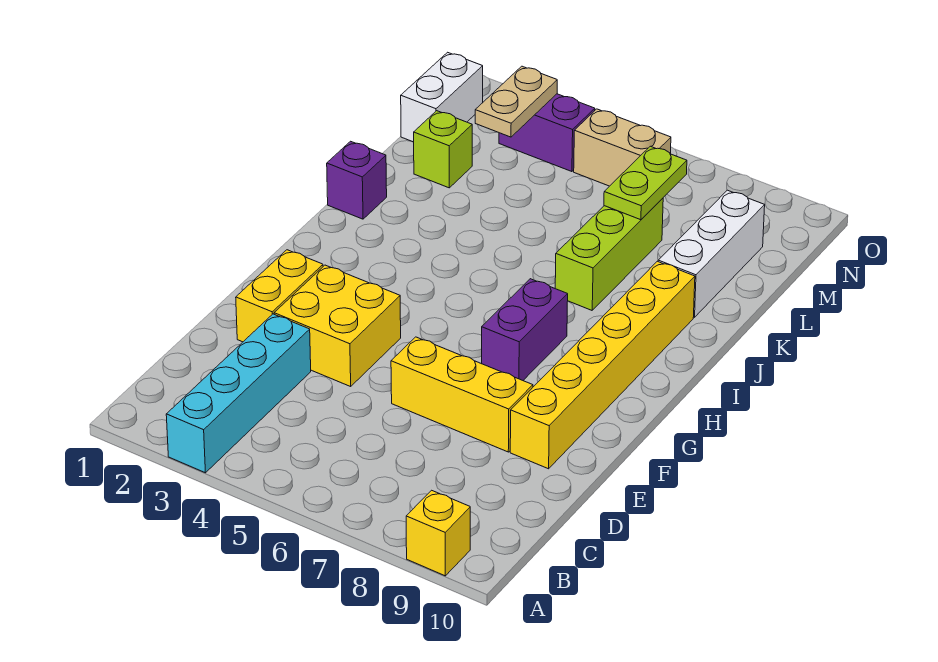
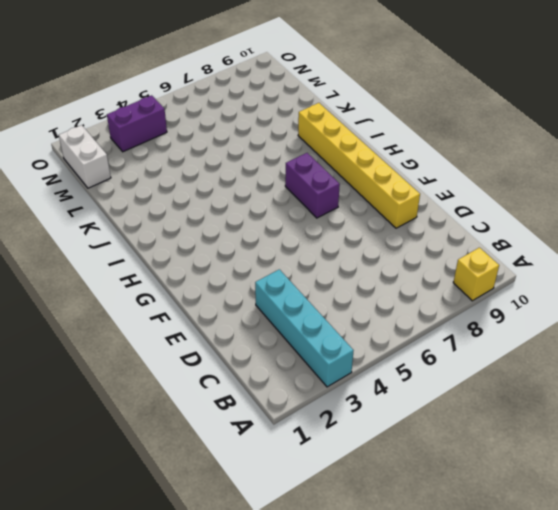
none -> yellow brick E2:F2 level 1
none -> yellow brick E3:F4 level 1
none -> yellow brick E6:E8 level 1

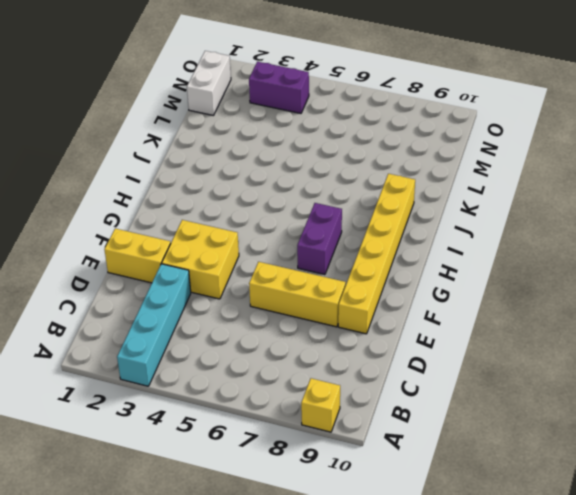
yellow brick E1:E2 level 1 -> yellow brick E2:F2 level 1
none -> purple brick J1 level 1
none -> lime brick J7:L7 level 1
none -> white brick K9:M9 level 1

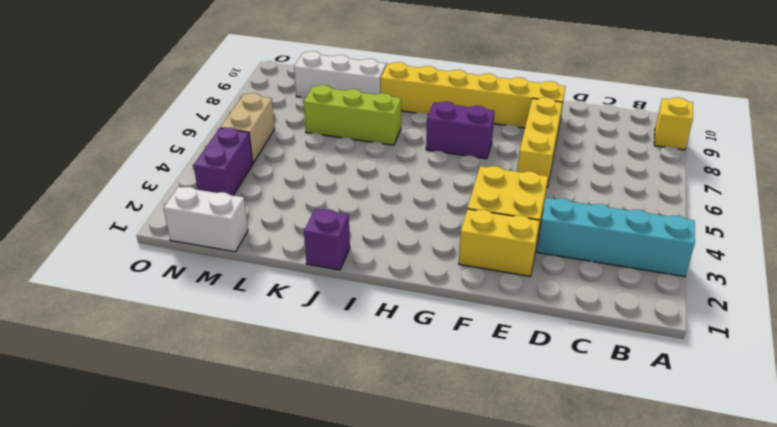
none -> lime brick L2 level 1
none -> lime plate L7:M7 level 2
none -> tan plate M3:N3 level 2

